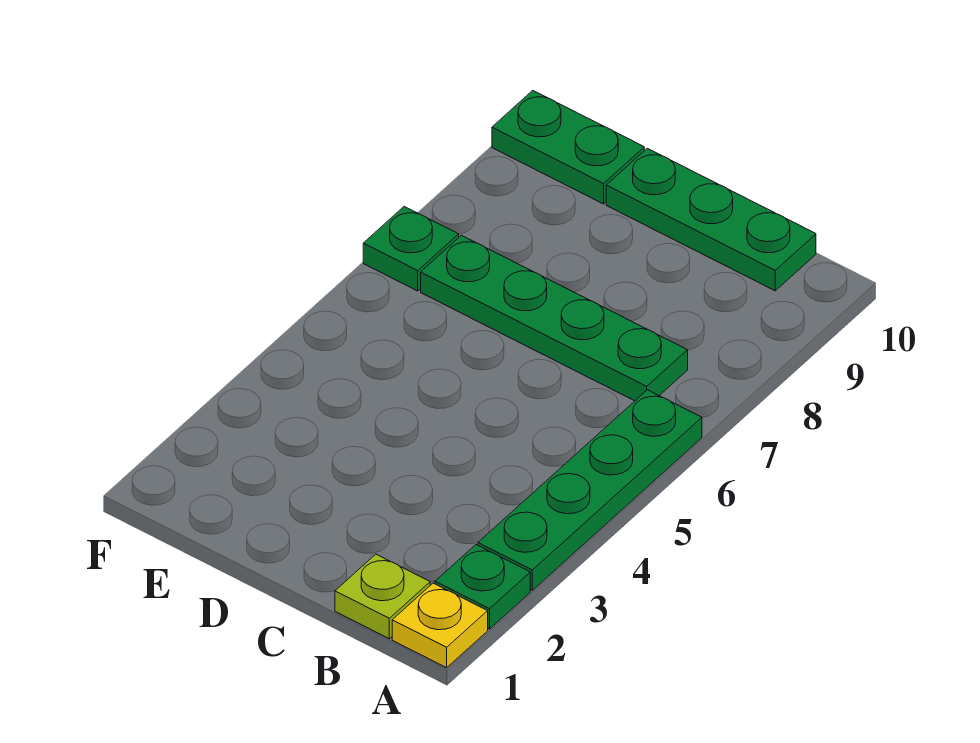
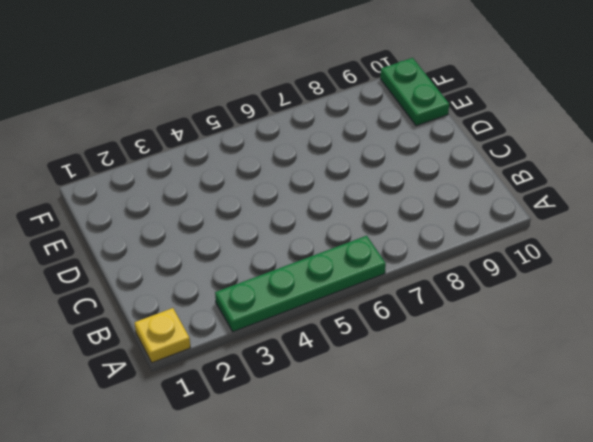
none -> green plate A2 level 1
none -> lime plate B1 level 1

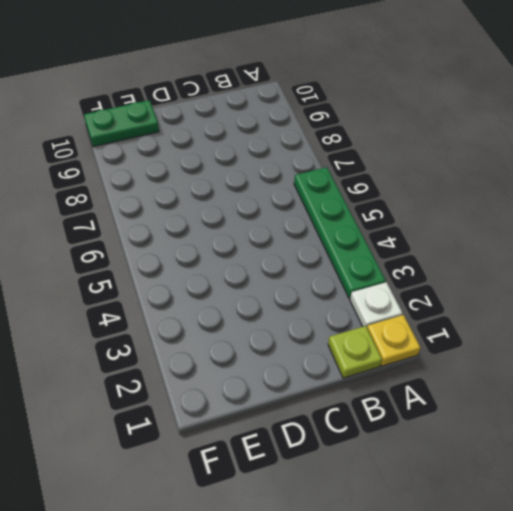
white plate A2 level 1 -> green plate A2 level 1
none -> green plate B7:E7 level 1
none -> green plate B10:D10 level 1

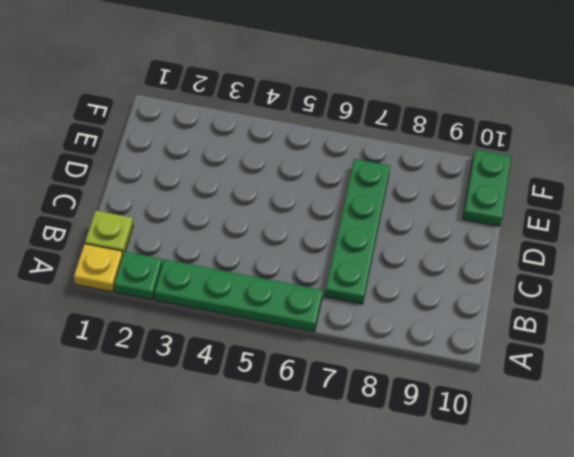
none -> green plate B10:D10 level 1
none -> green plate F7 level 1

